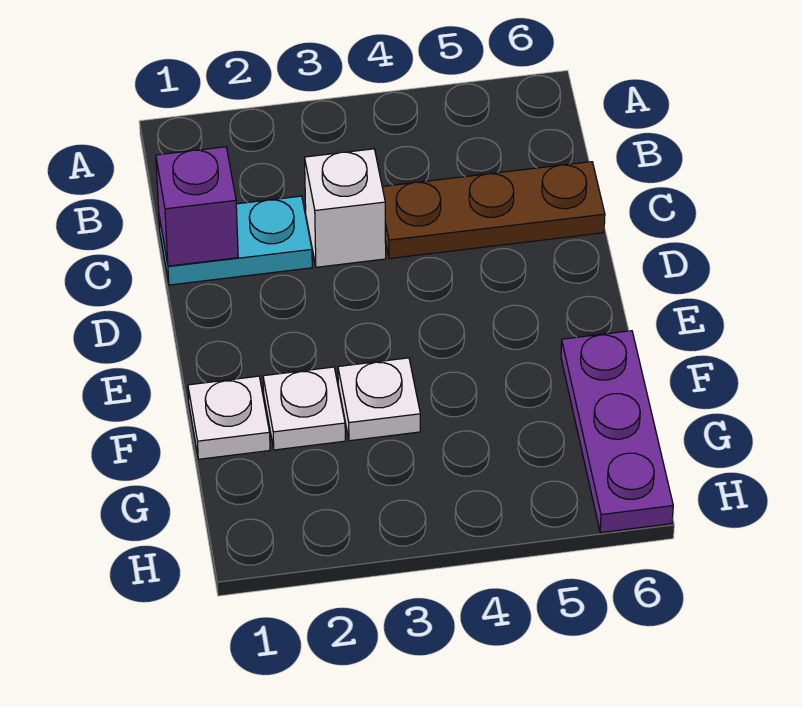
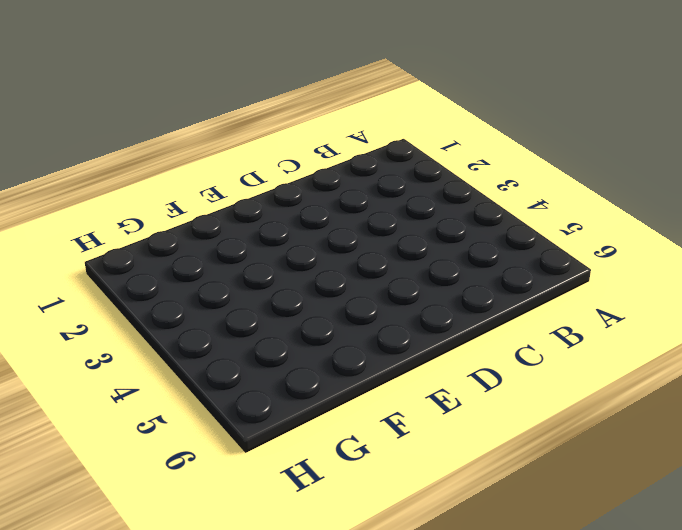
none -> cyan plate C1:C2 level 1
none -> white brick C3 level 1

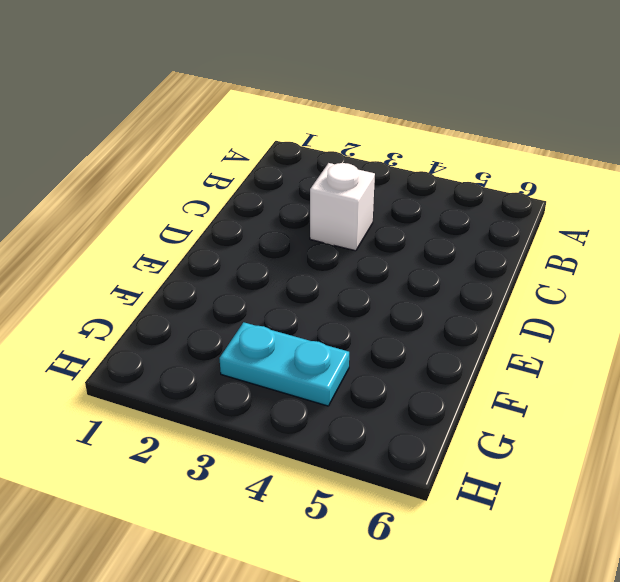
cyan plate G3:G4 level 1 -> cyan plate C1:C2 level 1
none -> brown plate C4:C6 level 1
none -> white plate F1 level 1

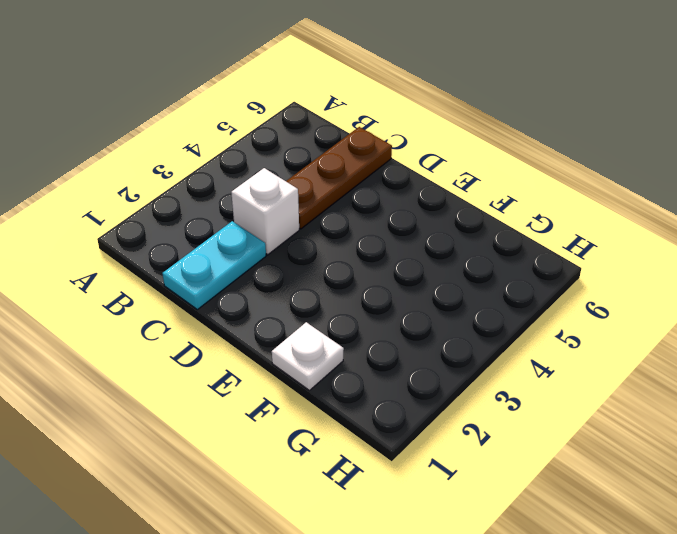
none -> white plate F2 level 1
none -> white plate F3 level 1

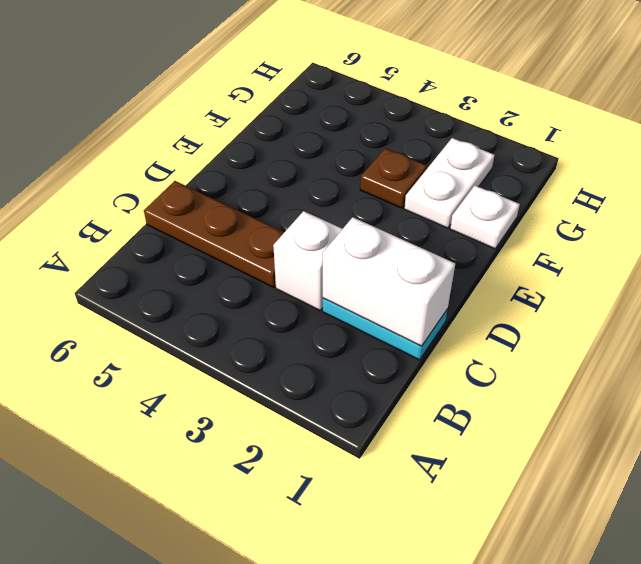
white brick C1:C2 level 2 -> purple brick C1 level 2
white plate F2:G2 level 1 -> white plate F2 level 1
brown plate F3 level 1 -> white plate F3 level 1
none -> purple plate F6:H6 level 1

